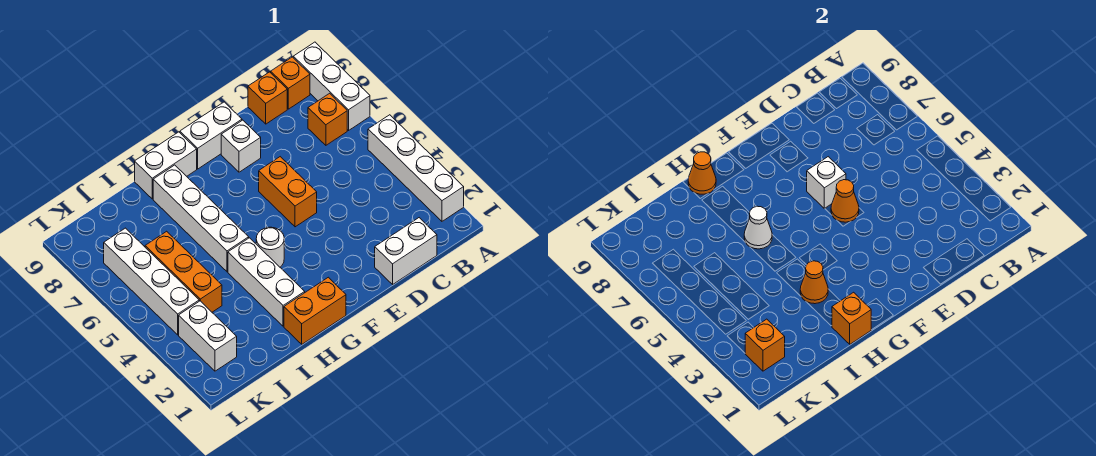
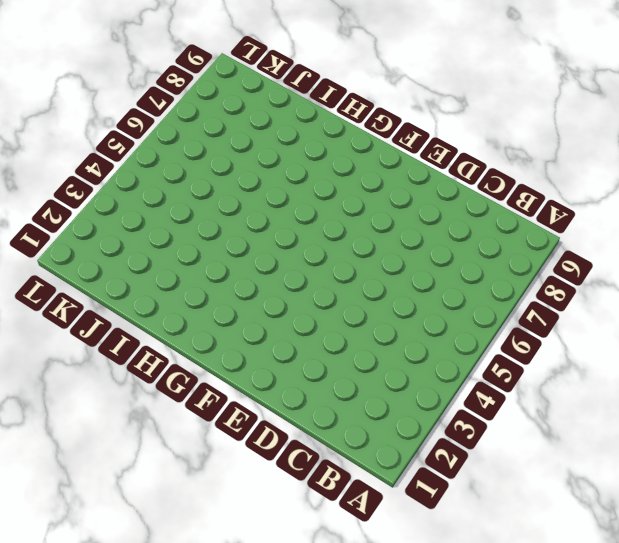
none -> white brick A2:A5 level 1
none -> white brick A7:A9 level 1
none -> orange brick B7 level 1

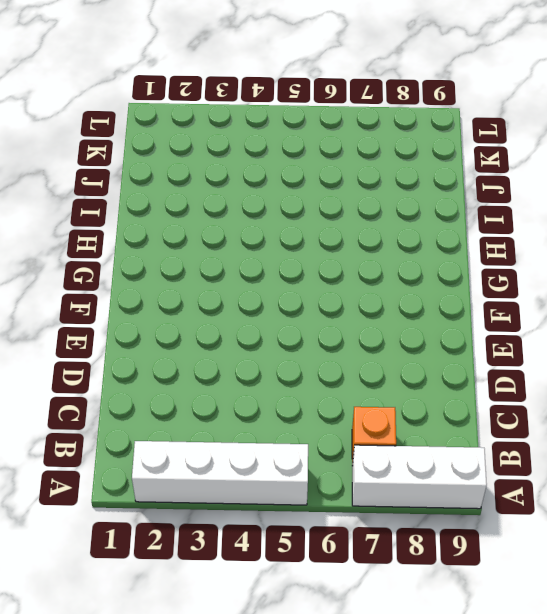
none -> orange brick B9 level 1
none -> white brick C1:D1 level 1
none -> orange brick C9 level 1

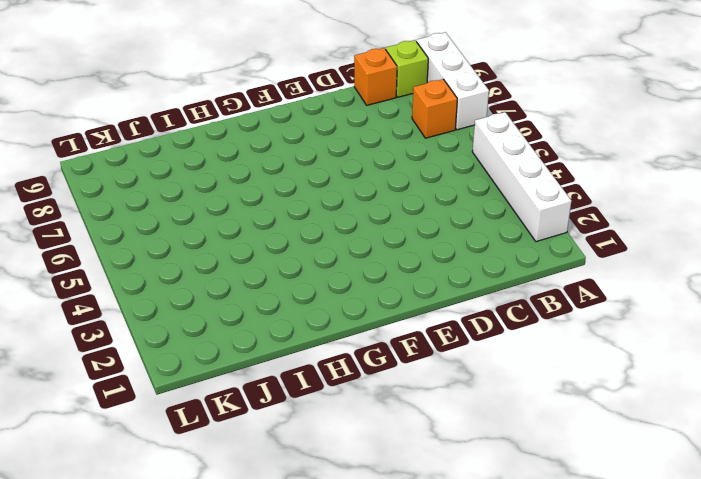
lime brick B9 level 1 -> orange brick B9 level 1
none -> white brick C1:D1 level 1
none -> orange brick E5:E6 level 1
none -> white brick E8 level 1

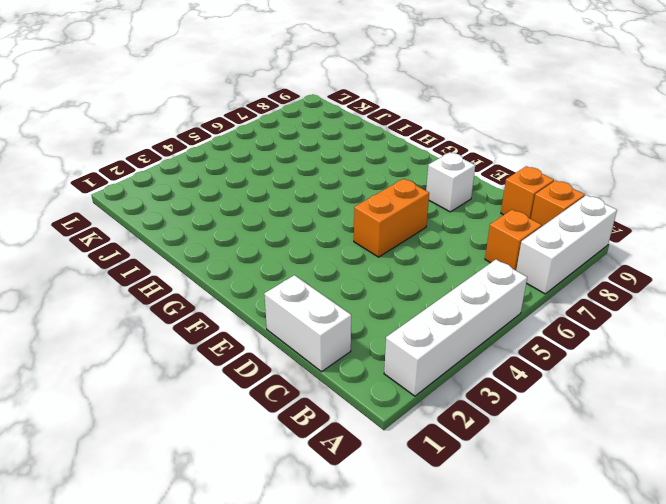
none -> white brick E9:F9 level 1
none -> orange brick G1:H1 level 1
none -> white round brick G4 level 1

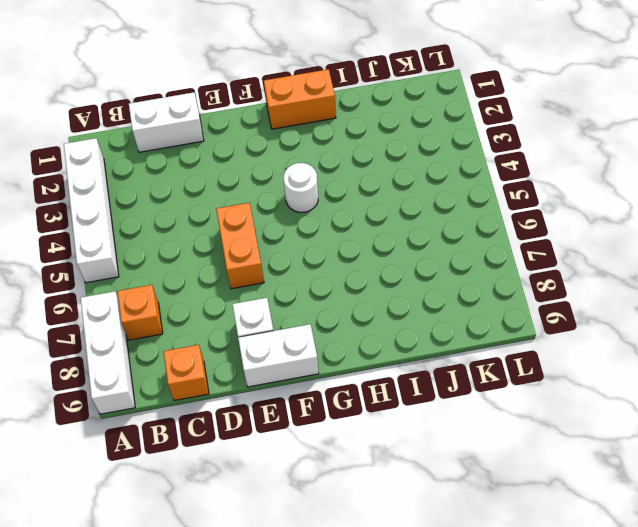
none -> orange brick B9 level 1
none -> white brick G9:H9 level 1
none -> white brick H2:H4 level 1

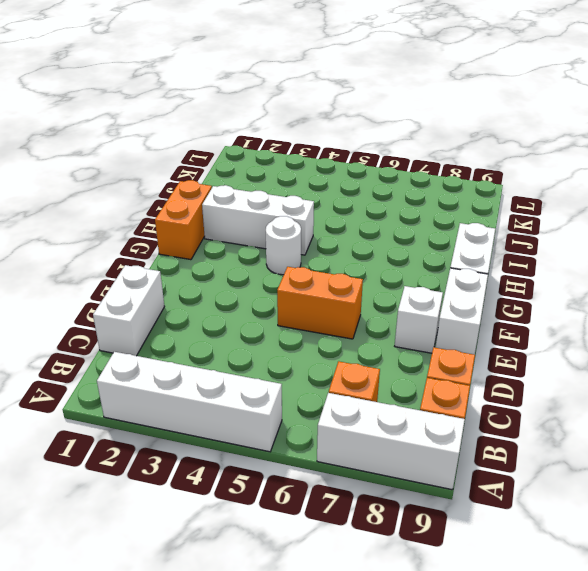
none -> white brick H5:H8 level 1
none -> orange brick J4:J6 level 1
none -> white brick K2:K3 level 1

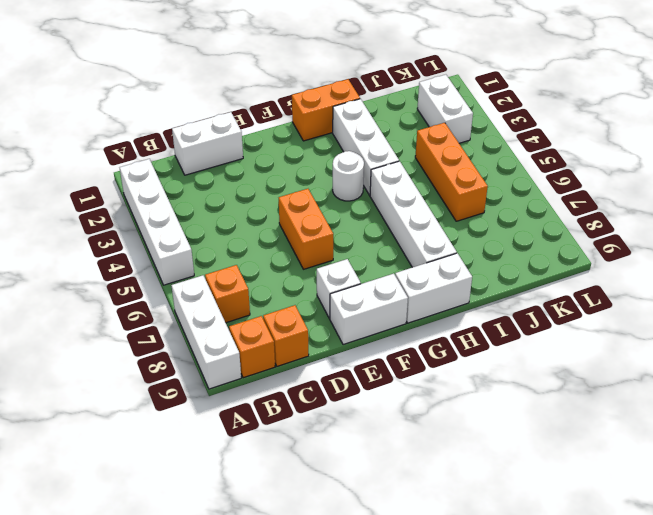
none -> white brick K4:K7 level 1
none -> orange cone E5 level 2
none -> white brick E6 level 2

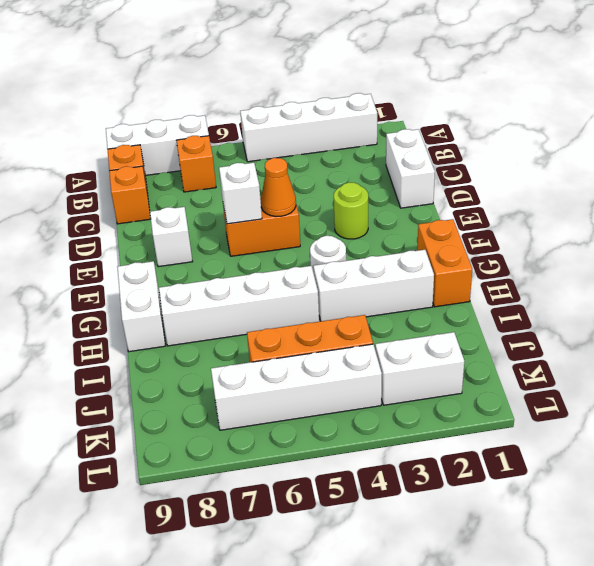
lime round brick E3 level 1 -> none
none -> white brick E9:F9 level 1
none -> orange brick H1 level 2
none -> orange cone H3 level 2

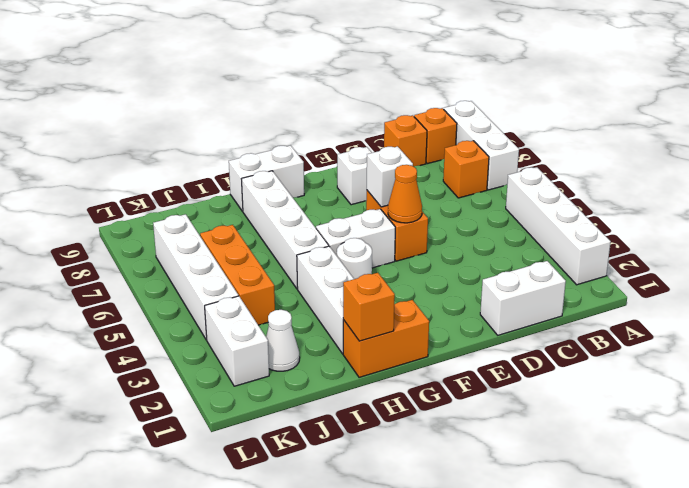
white brick F5:G5 level 1 -> white brick E9:F9 level 1
white cone J2 level 1 -> white cone H6 level 2
none -> orange cone H3 level 2
none -> orange cone H9 level 2
none -> orange brick K2 level 2

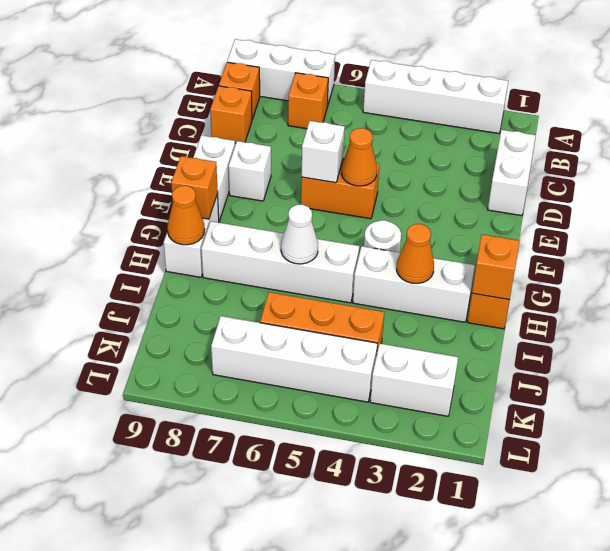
orange brick G9 level 2 -> orange brick K2 level 2

